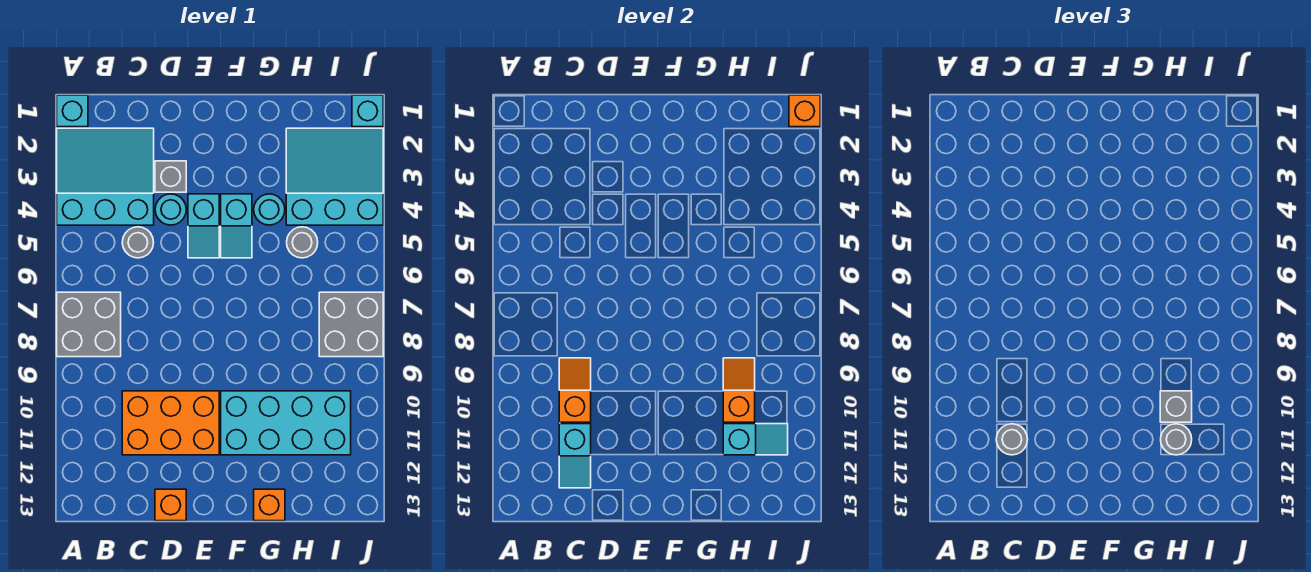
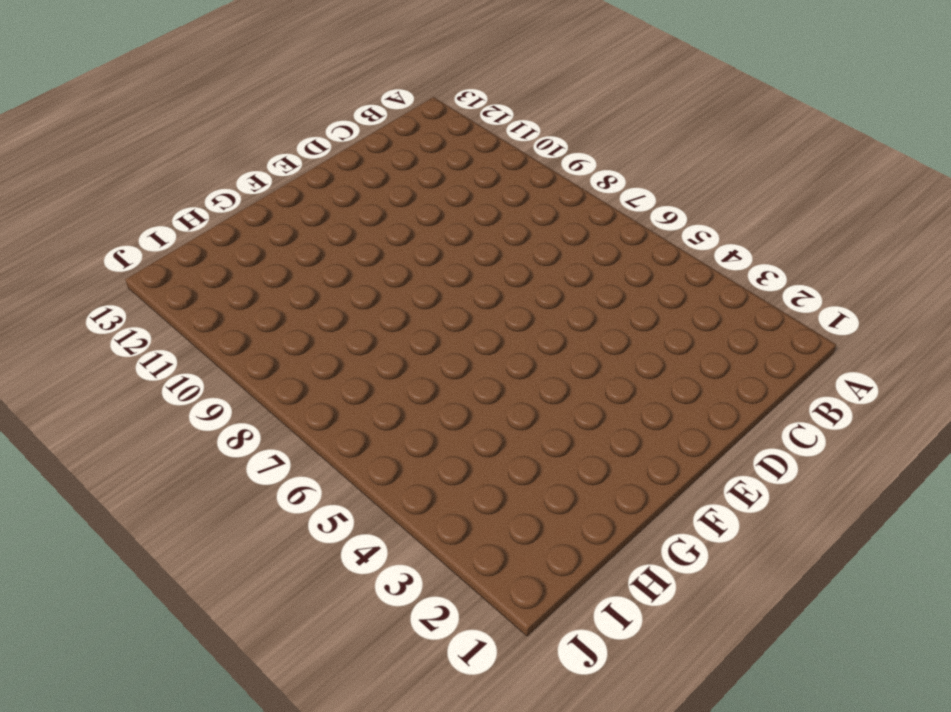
none -> cyan brick A1 level 1
none -> cyan slope A2:C4 level 1 top 4
none -> grey brick A7:B8 level 1

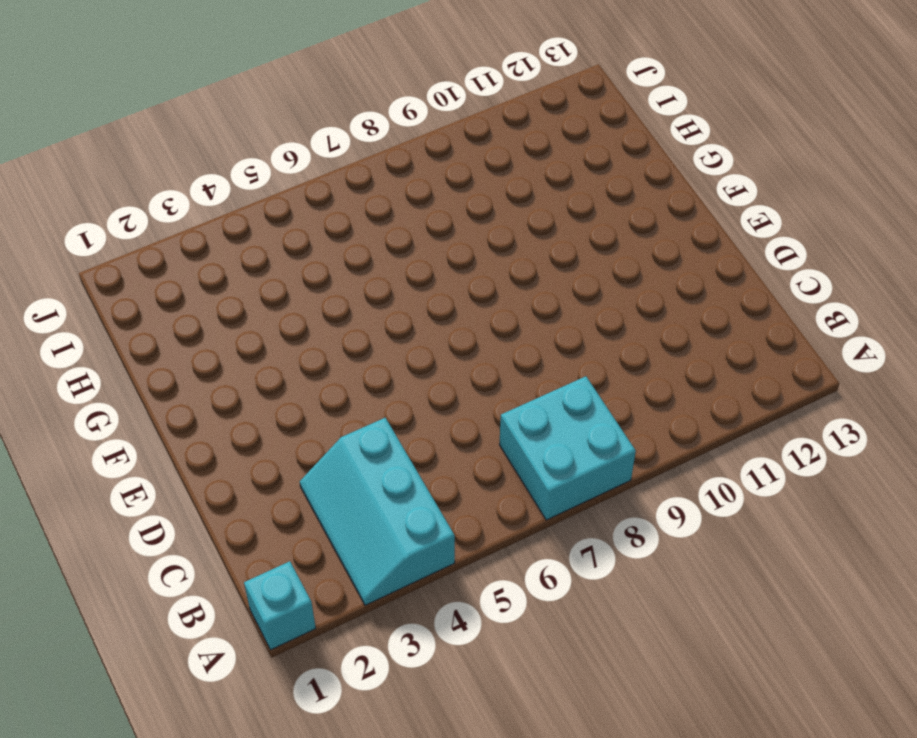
cyan slope A3:C4 level 1 top 4 -> cyan slope A2:C4 level 1 top 4
cyan brick A7:B8 level 1 -> grey brick A7:B8 level 1
none -> grey round brick C5 level 1
none -> orange brick C10:E11 level 1
none -> grey brick D3 level 1

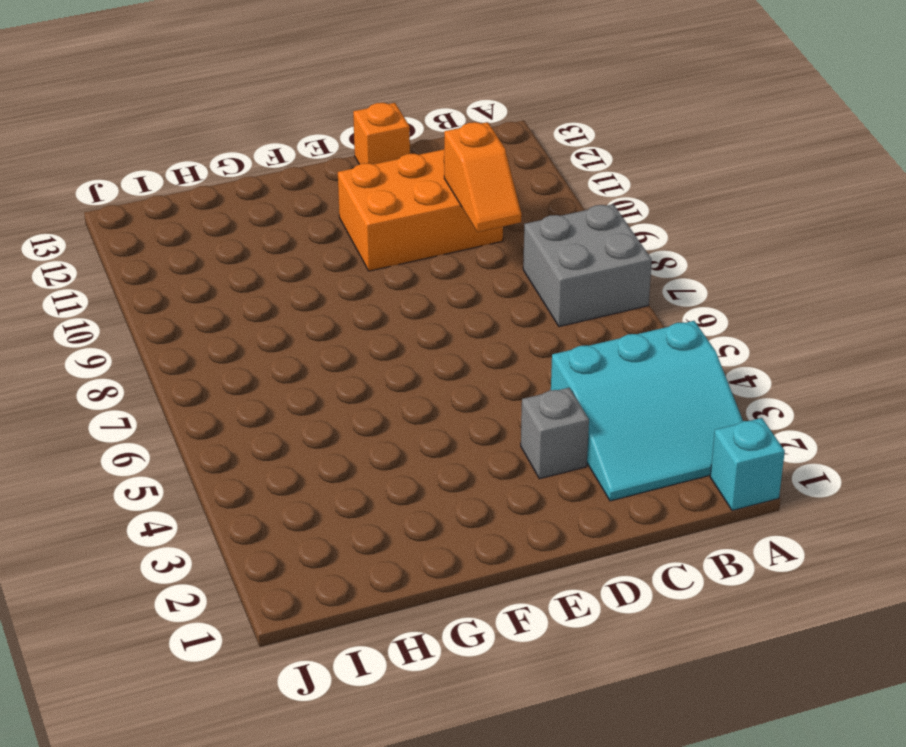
none -> grey round brick C5 level 1
none -> cyan round brick D4 level 1
none -> cyan slope E4:E5 level 1 top 4

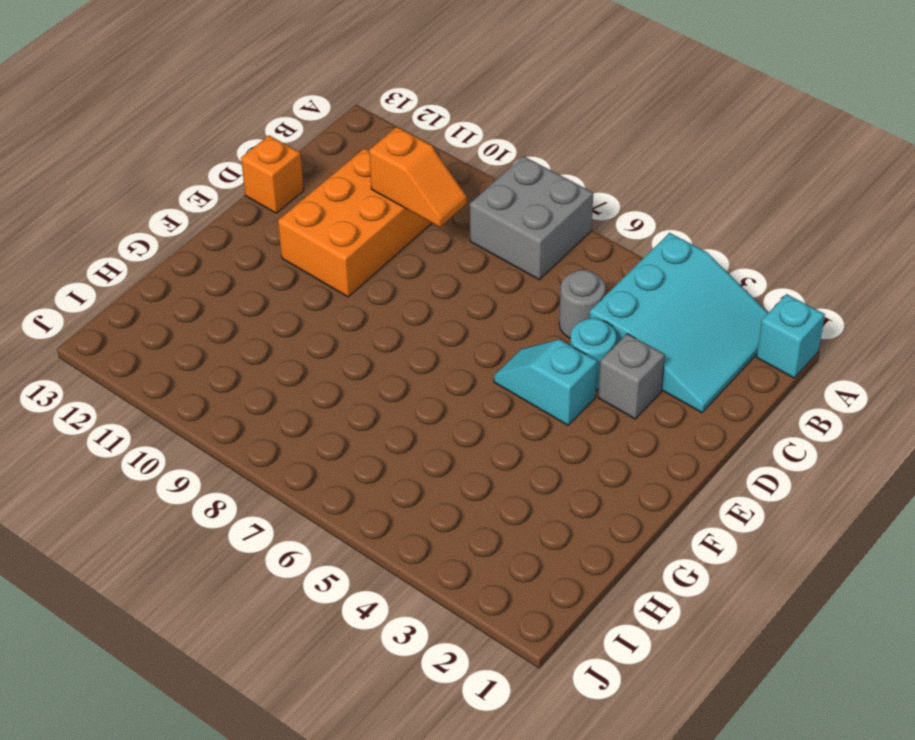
none -> cyan slope F4:F5 level 1 top 4
none -> cyan brick F10:I11 level 1
none -> cyan round brick G4 level 1

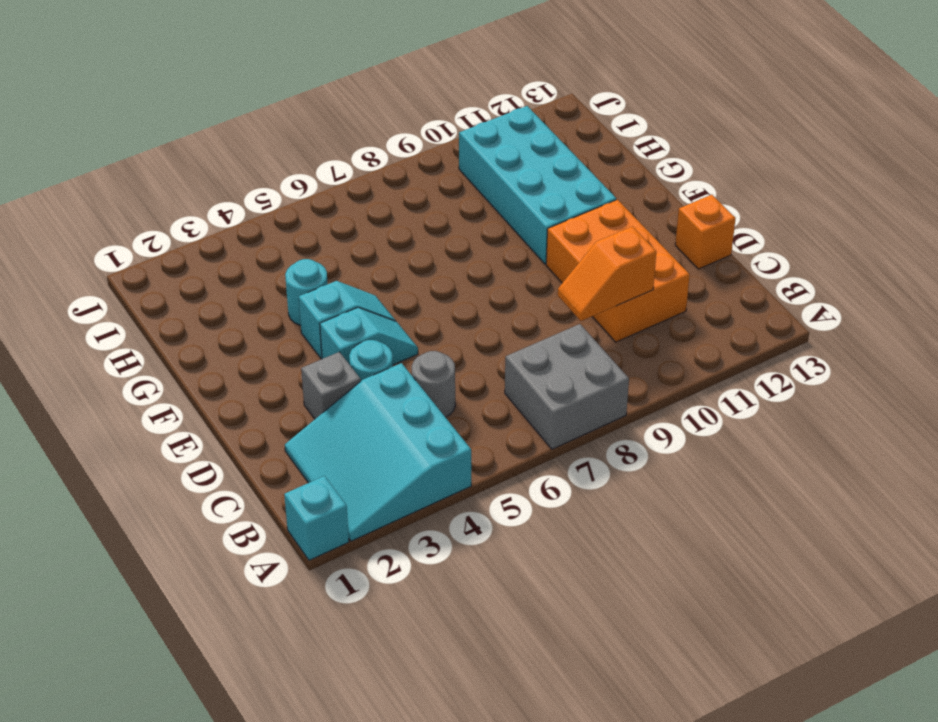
none -> orange brick G13 level 1
none -> cyan slope H2:J4 level 1 top 4
none -> grey round brick H5 level 1

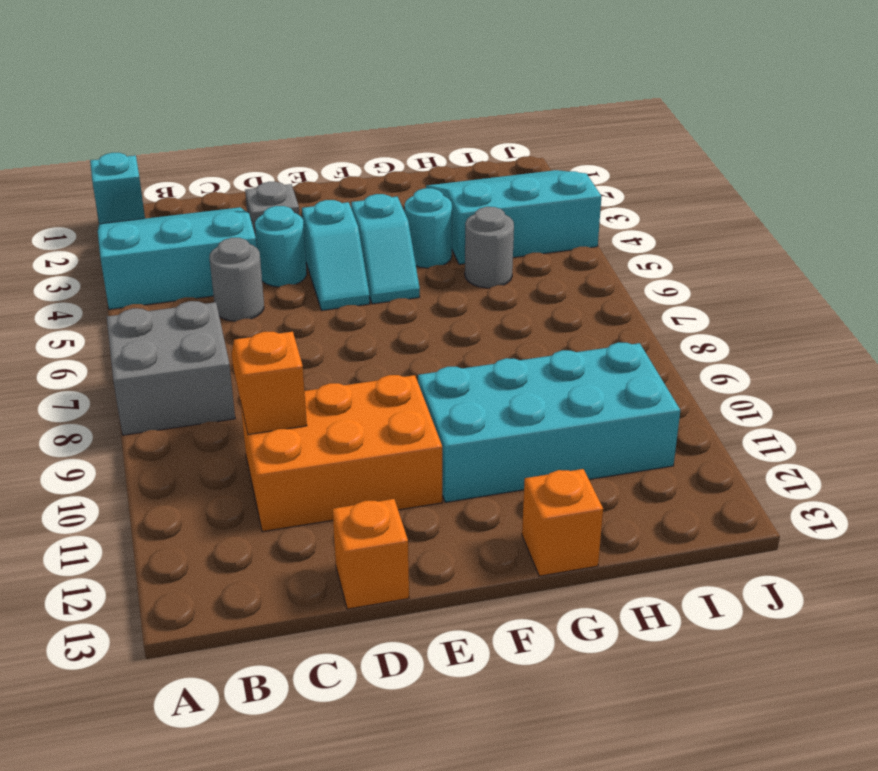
none -> grey brick I7:J8 level 1
none -> cyan brick J1 level 1
none -> cyan slope C11:C12 level 2 top 11

